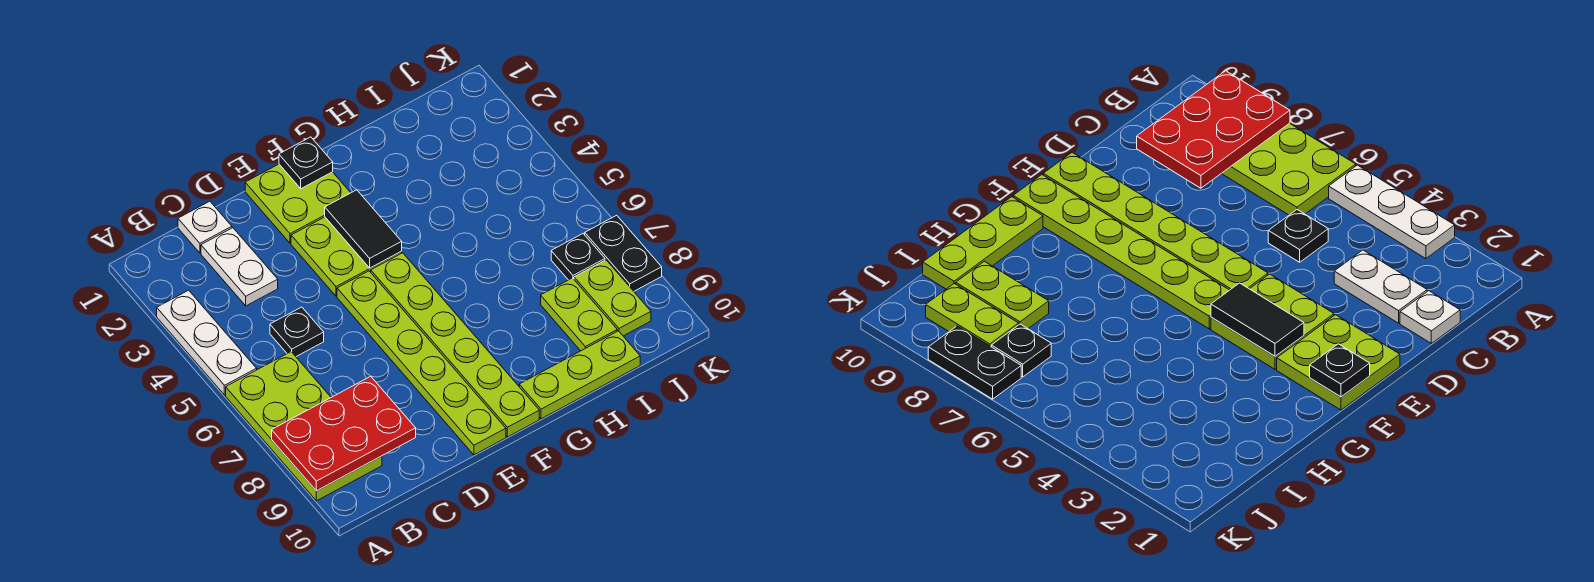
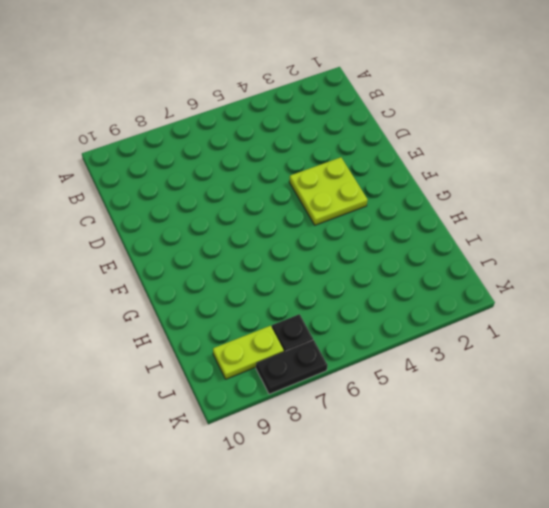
none -> white plate A3:A5 level 1
none -> lime plate A6:B9 level 1
none -> white plate C1 level 1

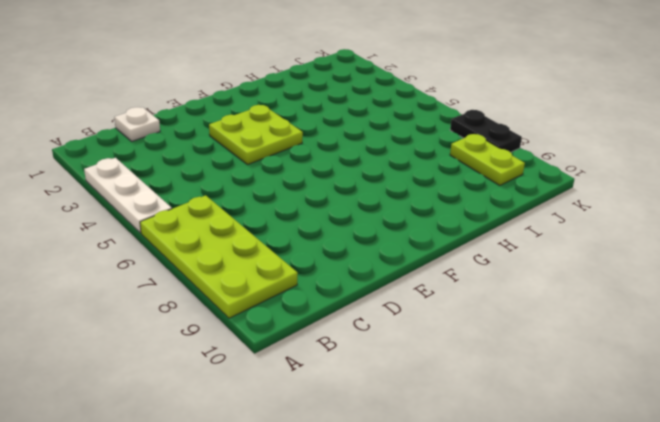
none -> white plate C2:C3 level 1
none -> black plate C5 level 1
none -> lime plate E1:F2 level 1

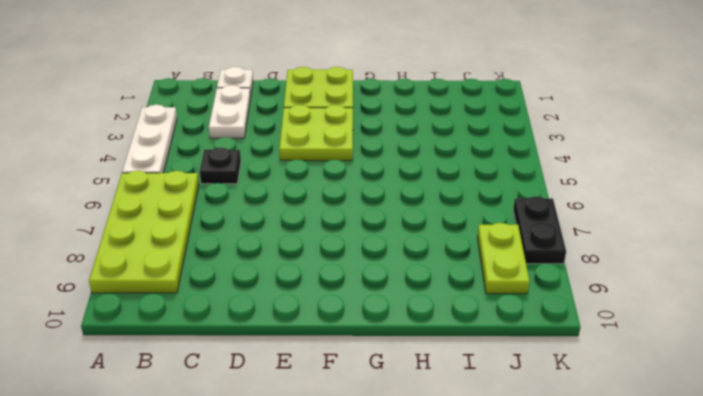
none -> lime plate E5:E10 level 1
none -> lime plate F5:F10 level 1
none -> lime plate G10:I10 level 1

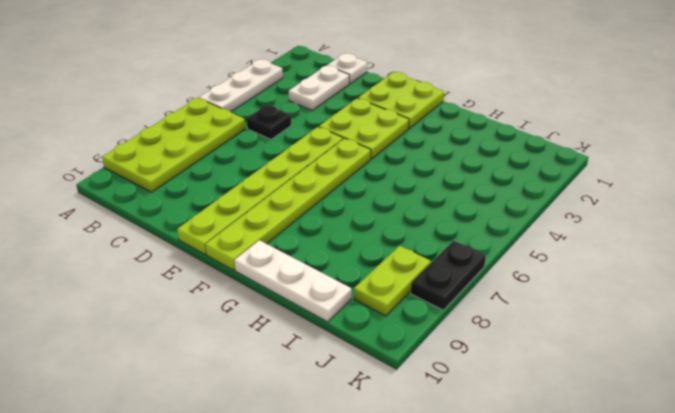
white plate G10:I10 level 1 -> lime plate G10:I10 level 1
none -> lime plate I8:I9 level 1
none -> black plate J7 level 1
none -> red plate A8:C9 level 2

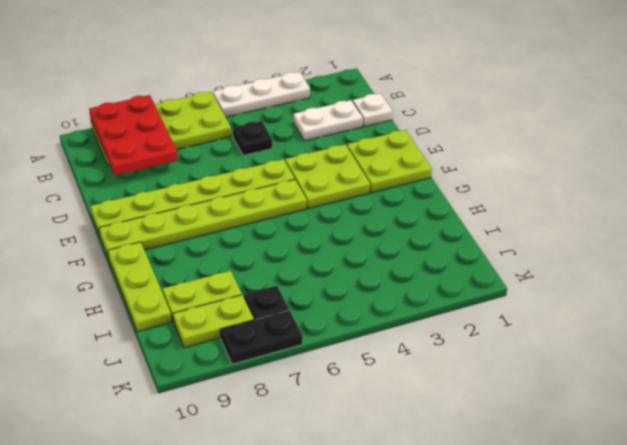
none -> black plate F1 level 2
none -> black tile F3:F4 level 2

